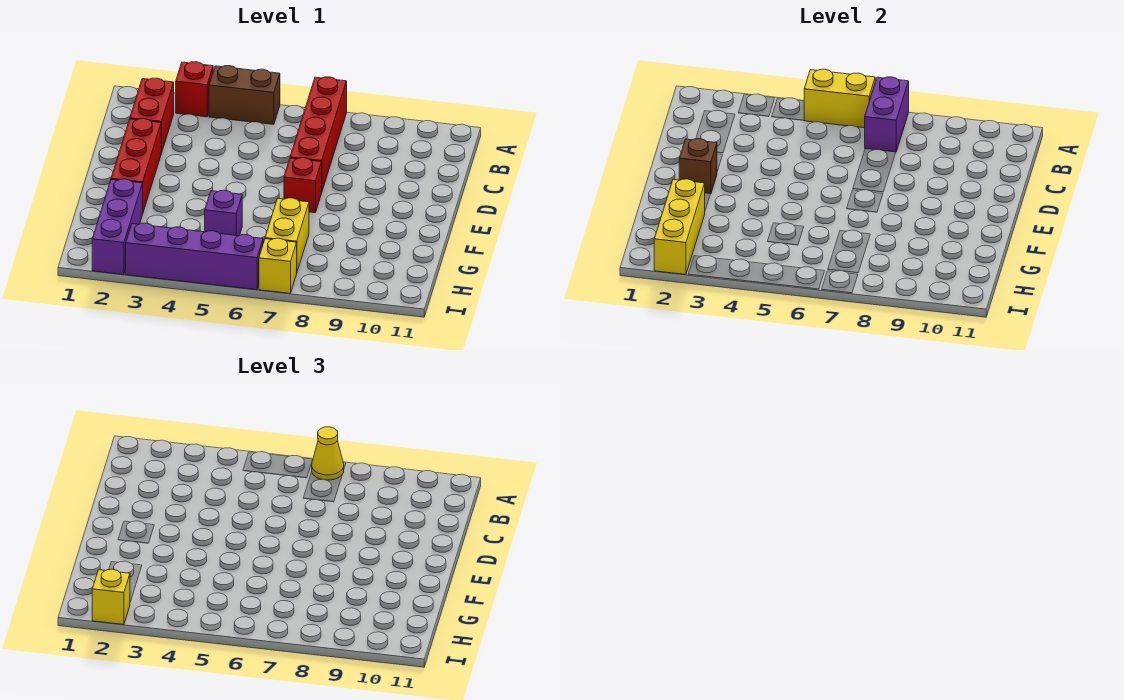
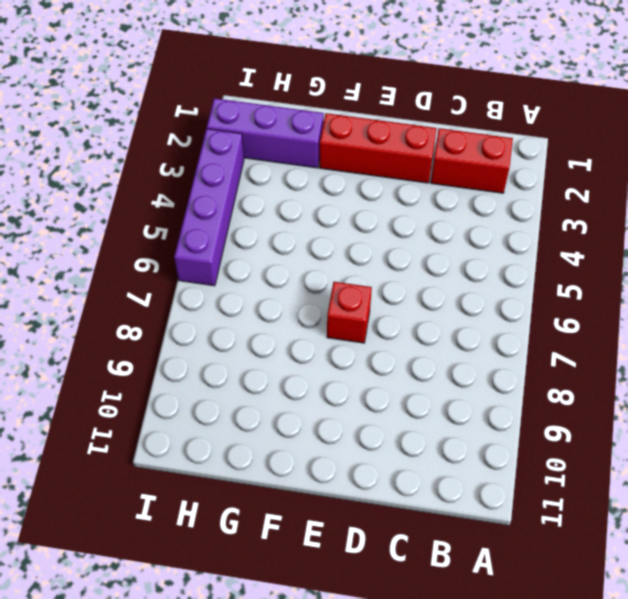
none -> red brick A3 level 1
none -> brown brick A4:A5 level 1
none -> red brick A7:D7 level 1

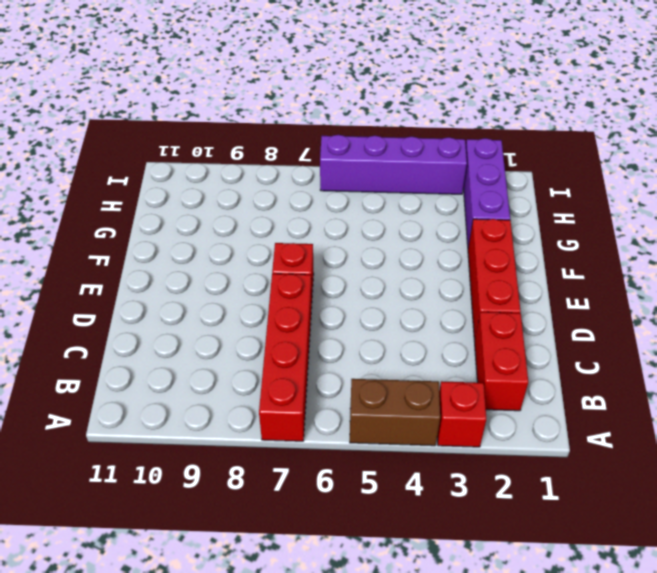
none -> purple brick G5 level 1
none -> yellow brick G7:H7 level 1
none -> yellow brick I7 level 1

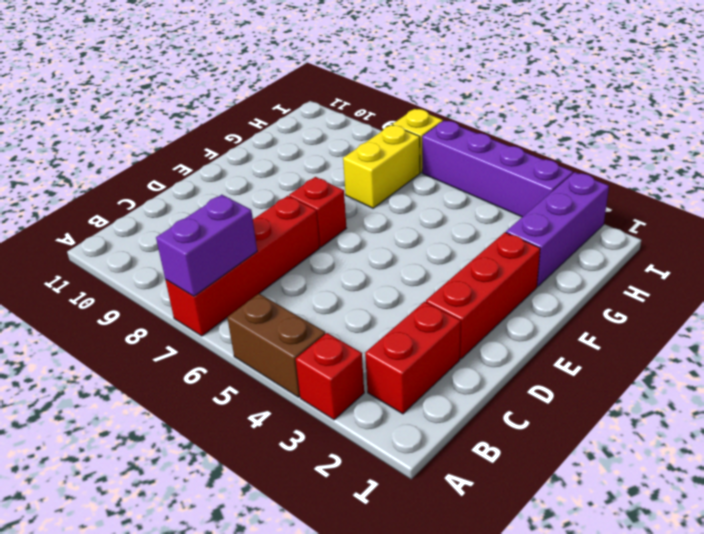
none -> purple brick G5 level 1
none -> yellow brick A5:A6 level 2
none -> brown brick E2 level 2

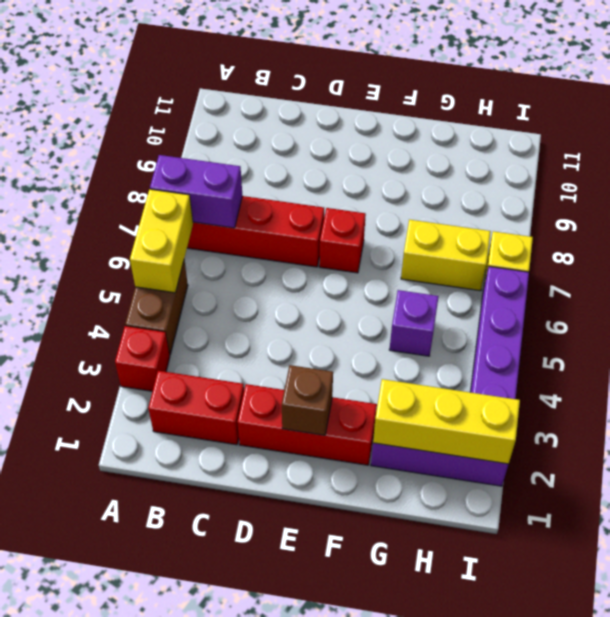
none -> yellow cone A7 level 3
none -> yellow brick I2 level 3

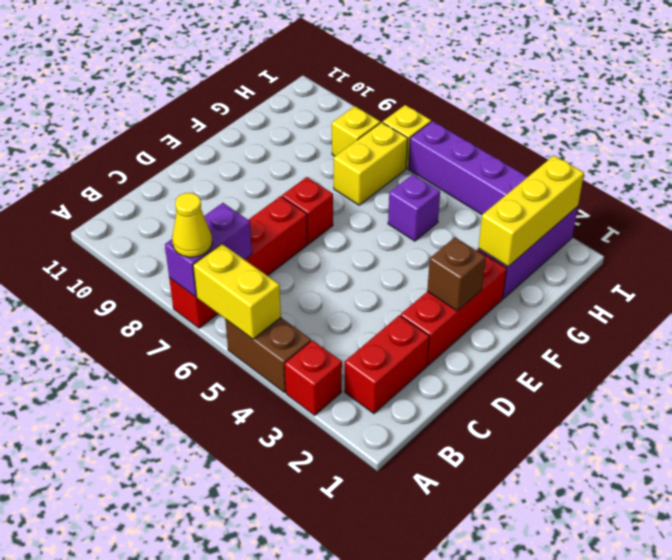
yellow brick H8 level 1 -> yellow brick I2 level 3

